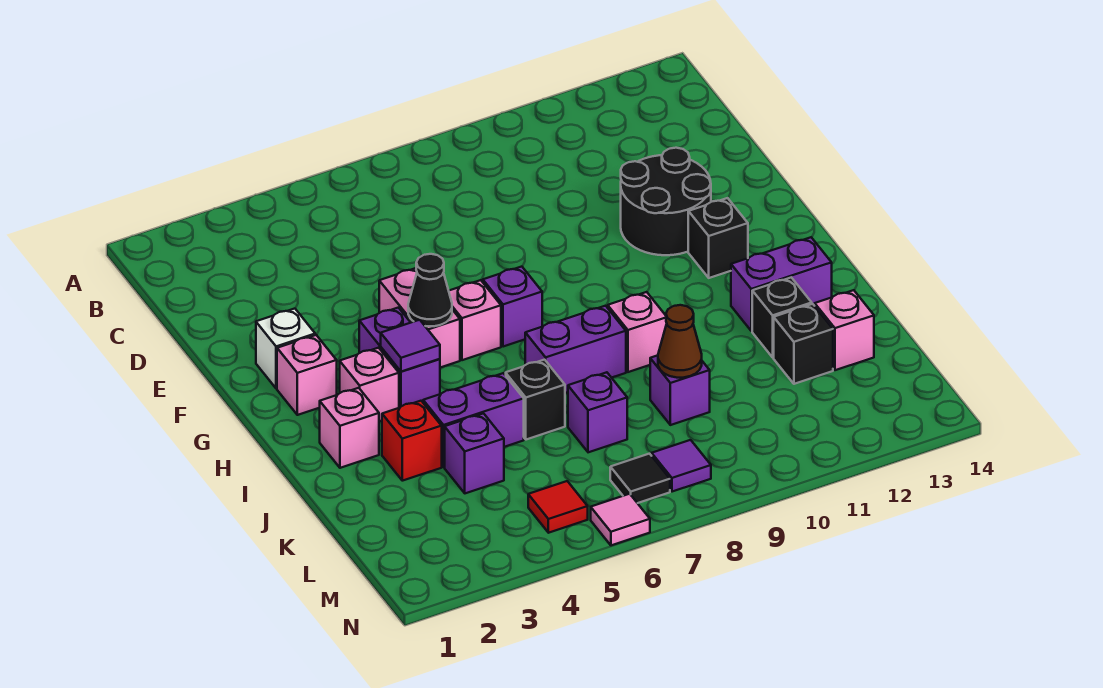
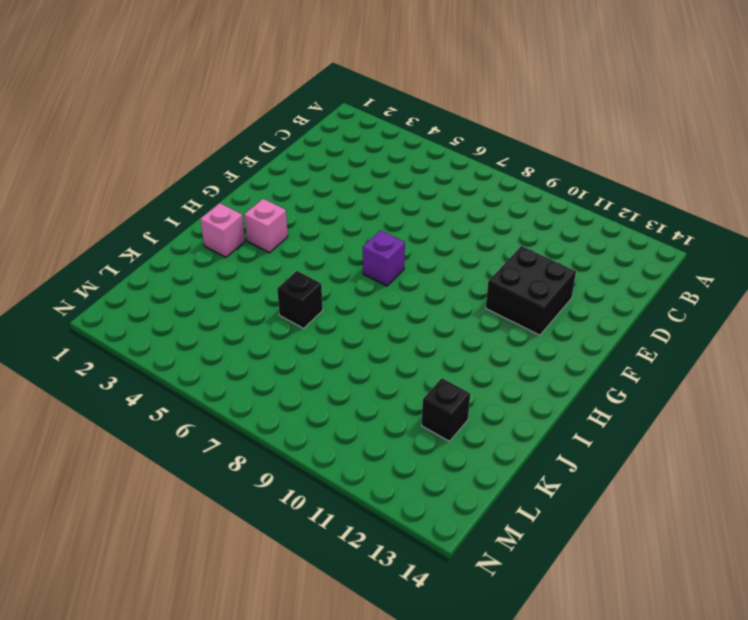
black brick E11:F12 level 1 -> black round brick E11:F12 level 1
none -> white brick F2 level 1
none -> pink brick F5:G5 level 1
none -> pink brick G2 level 1

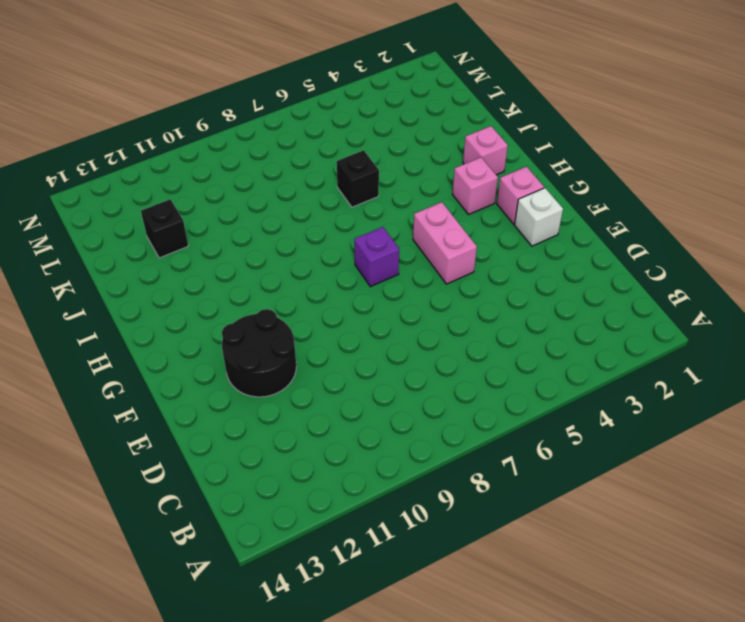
none -> purple brick G4:H4 level 1
none -> pink brick G6 level 1
none -> black brick G12 level 1

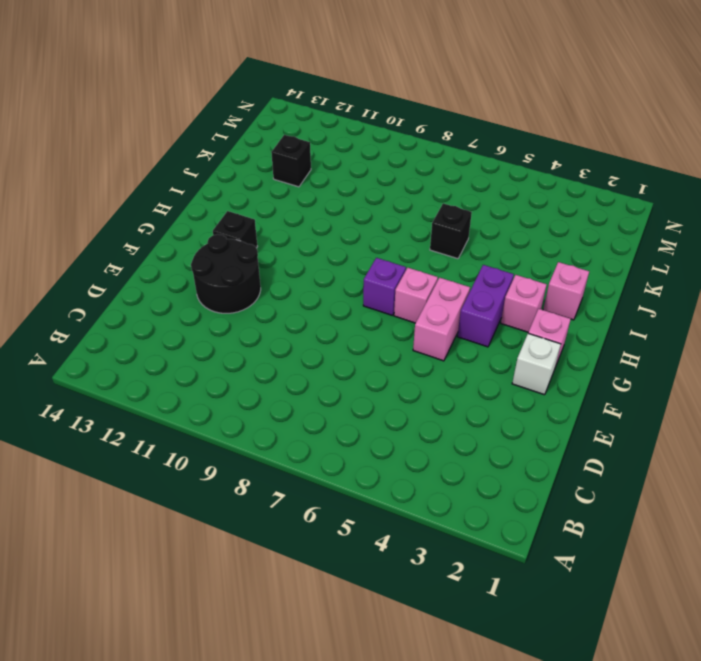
none -> purple brick I7:I8 level 1
none -> pink brick I9 level 1
none -> purple brick I12:I13 level 1

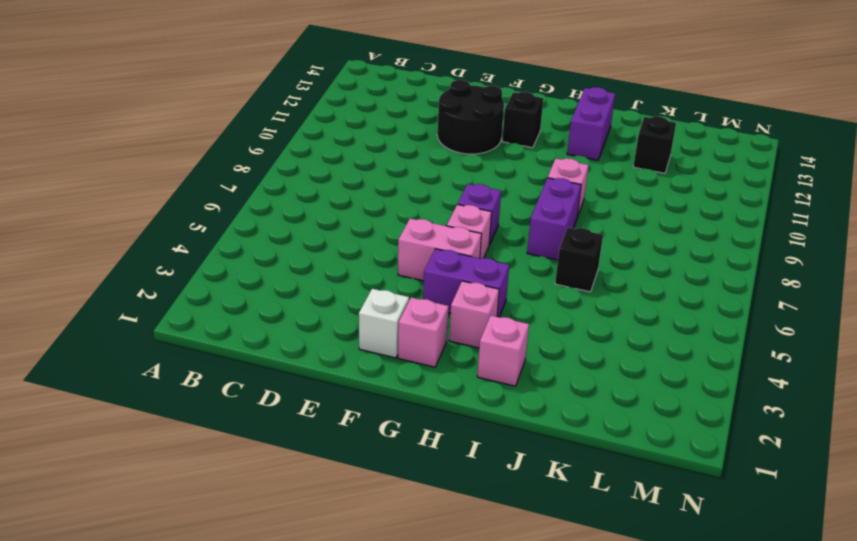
none -> red brick J3 level 1
none -> purple brick J4:J5 level 1
none -> black brick J12 level 1

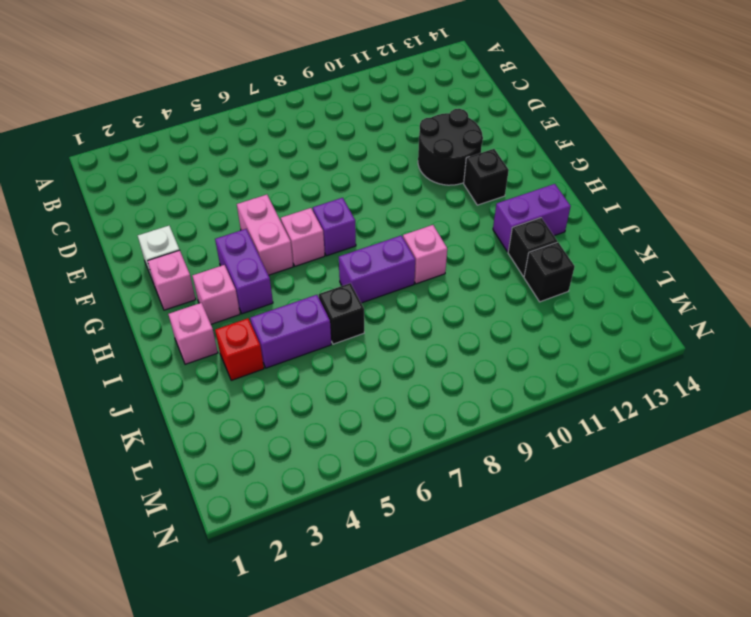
none -> purple brick K4 level 1
none -> purple brick K7 level 1
none -> purple brick K9 level 1

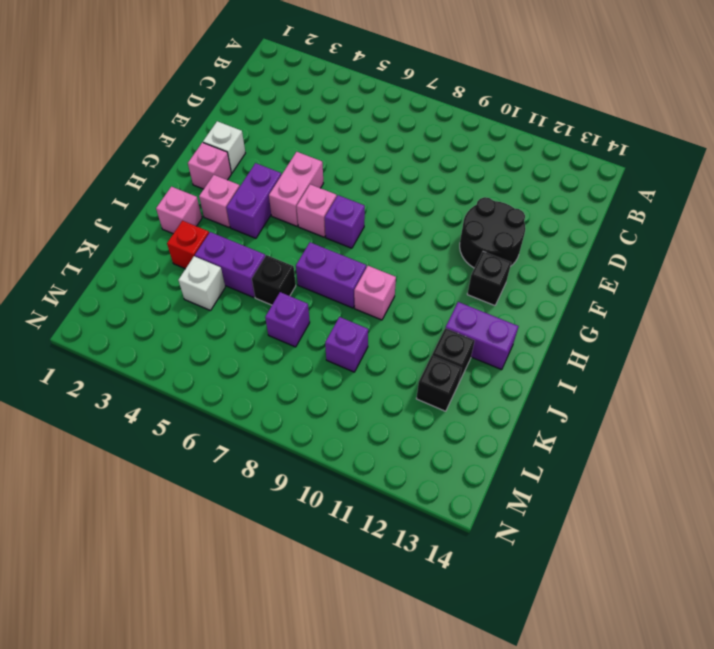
white brick K4 level 1 -> purple brick K4 level 1
none -> pink brick K13 level 1
none -> red tile M5 level 1
none -> black tile M7 level 1

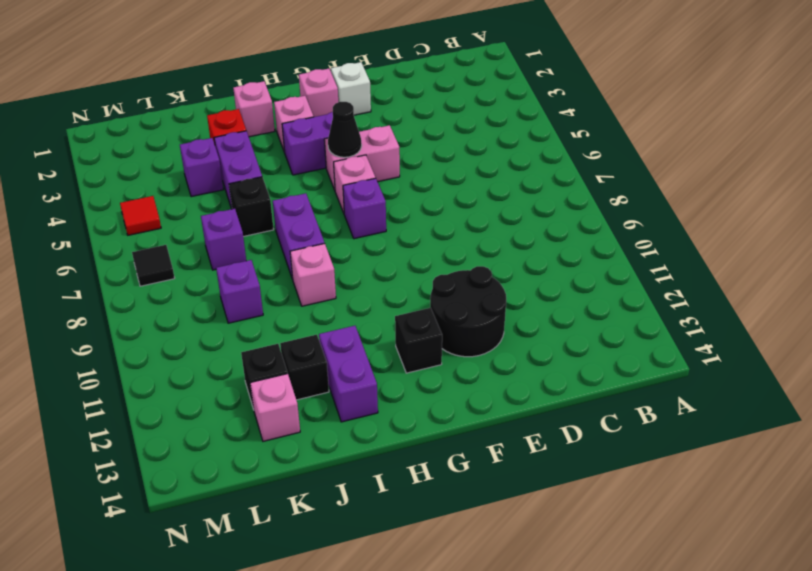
none -> purple tile M8 level 1
none -> pink tile N6 level 1
none -> purple tile H4 level 2

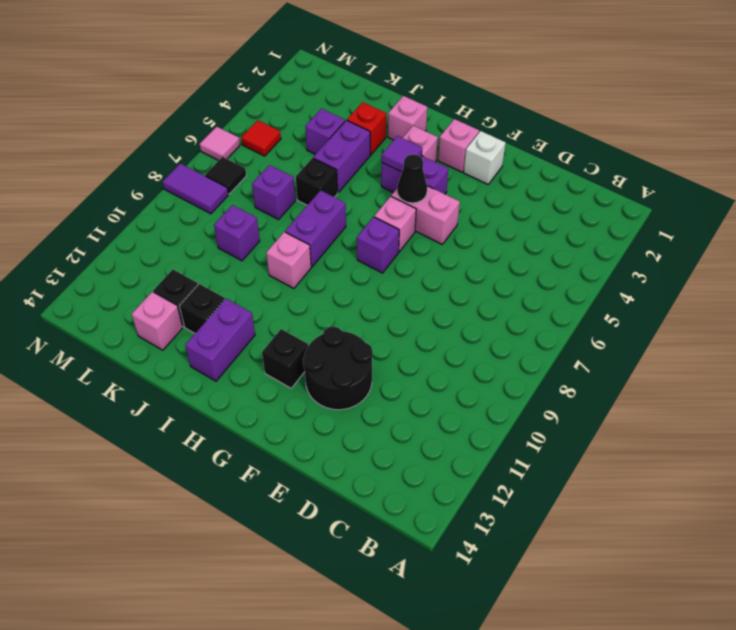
purple tile M8:N8 level 1 -> purple tile M8 level 1
none -> brown cone K9 level 2

